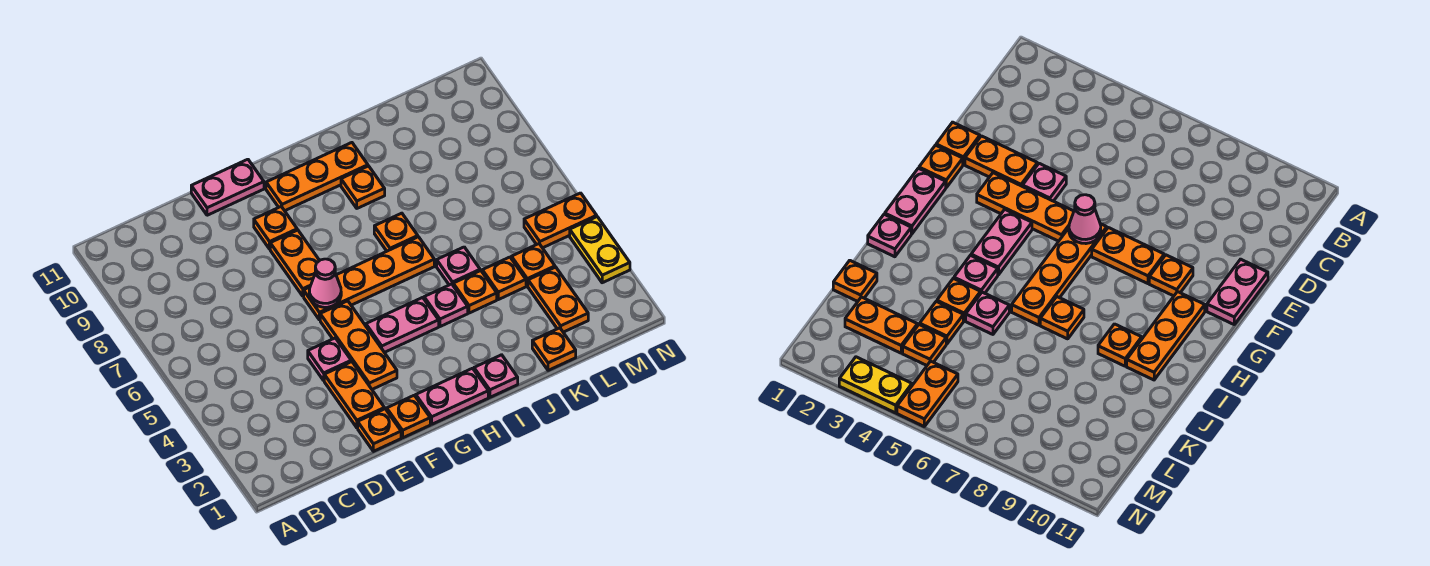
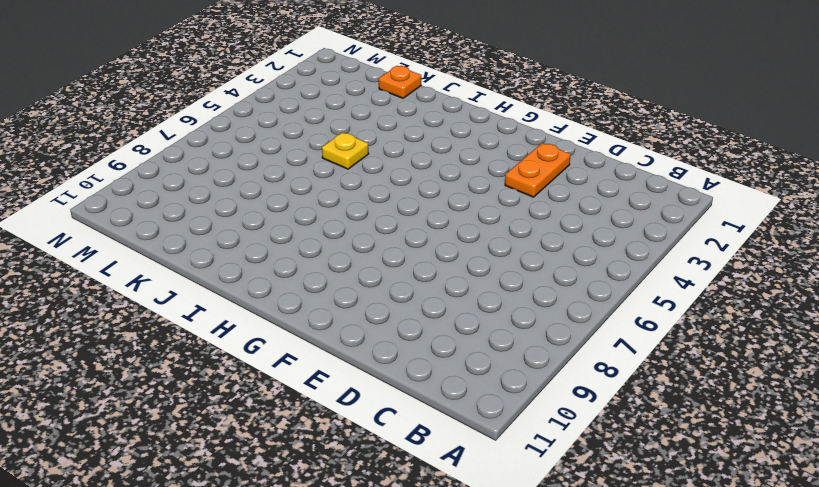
yellow plate J5 level 1 -> pink plate J5 level 1
none -> orange plate E1 level 1
none -> pink plate E4 level 1
none -> pink plate E11:F11 level 1

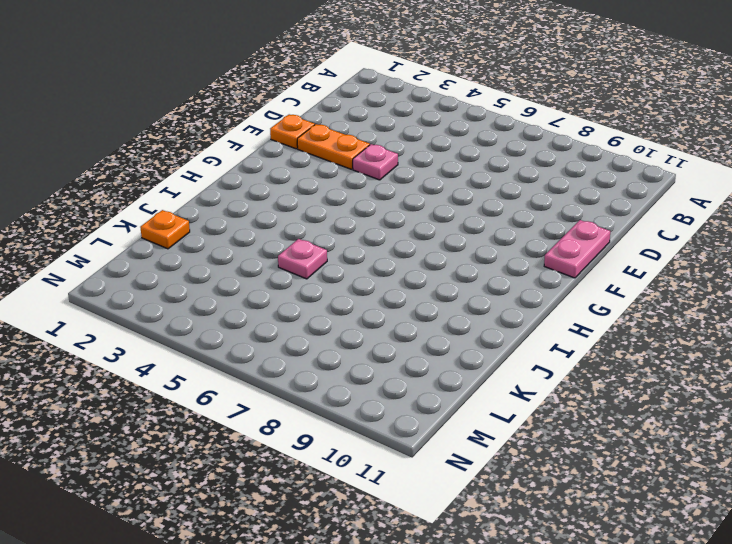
none -> orange plate F1 level 1
none -> orange plate F3:F5 level 1
none -> orange plate F6:I6 level 1

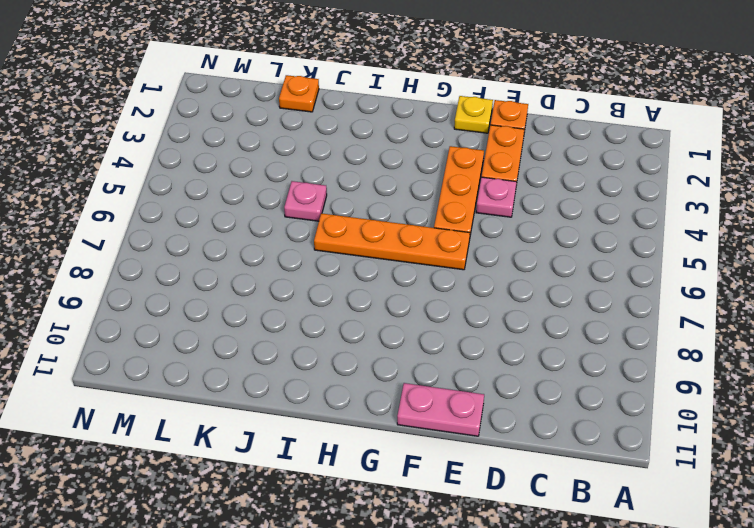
yellow plate F1 level 1 -> orange plate F1 level 1
none -> orange plate F7:F8 level 1
none -> orange plate F9 level 1
none -> pink plate G1:H1 level 1

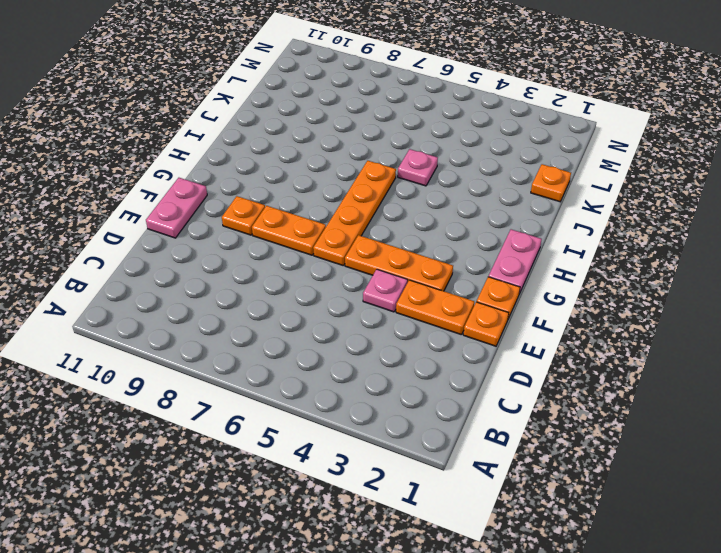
none -> pink plate G4:H4 level 1
none -> orange plate G10:I10 level 1
none -> pink plate I1 level 1

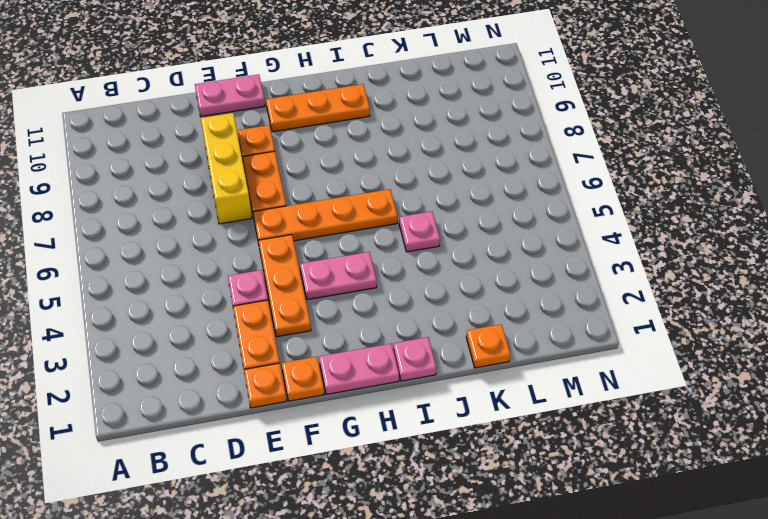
yellow brick E7:E9 level 1 -> none
none -> pink plate I4 level 1
none -> orange plate I7 level 1
none -> orange plate I9 level 1

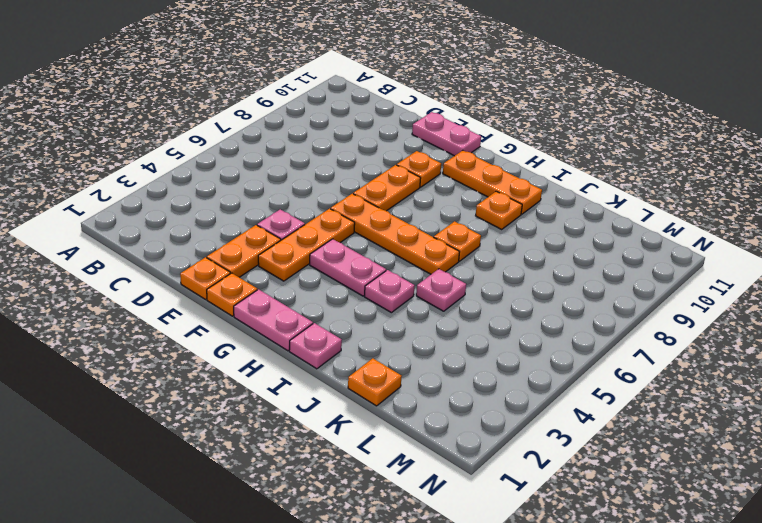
none -> orange plate J4 level 1
none -> orange plate K4 level 1
none -> orange plate L2:L3 level 1

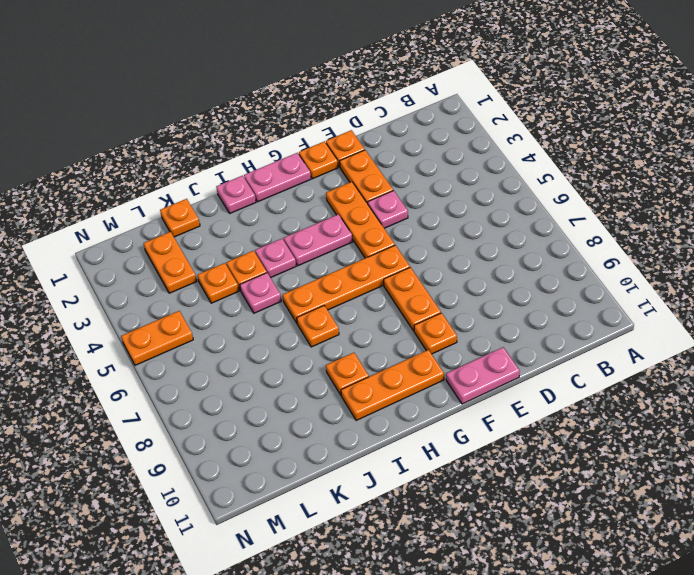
none -> orange plate L4 level 1
none -> yellow plate N3:N4 level 1
none -> pink cone F6 level 2

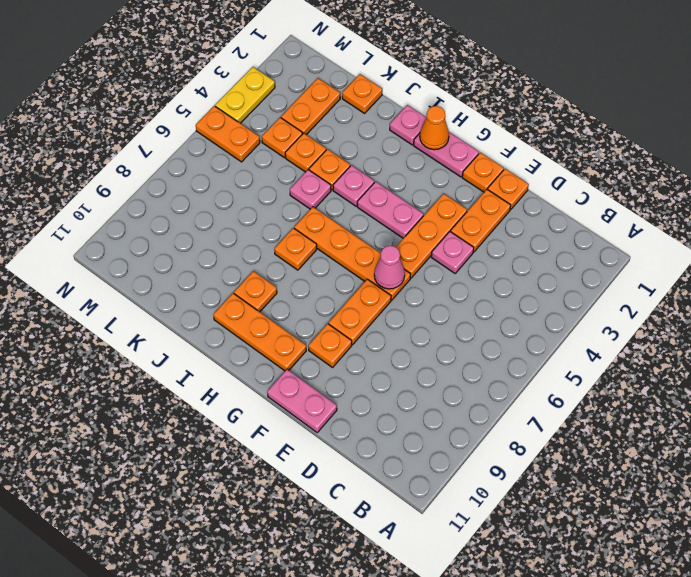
orange cone H1 level 2 -> none

